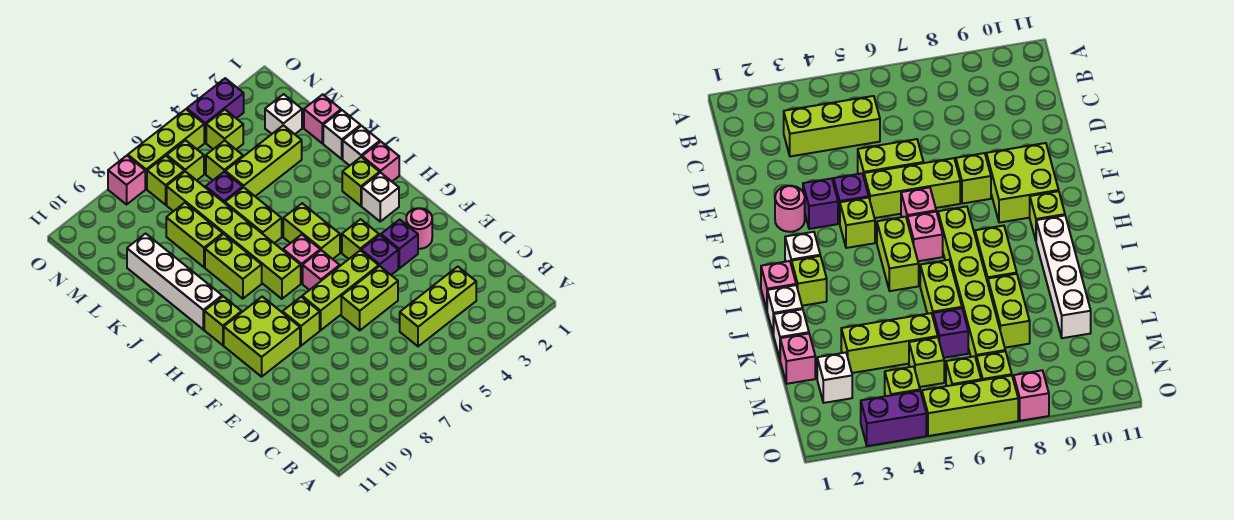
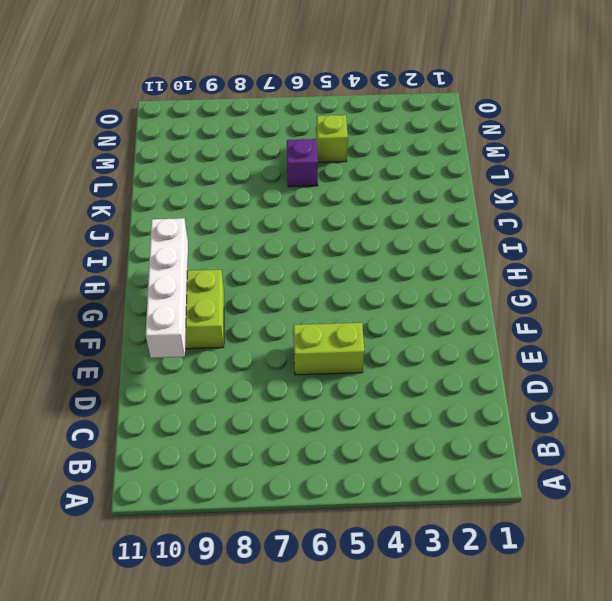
white brick E10:H10 level 2 -> white brick I10:L10 level 1
none -> lime brick C3:C5 level 1
none -> pink round brick F2 level 1
none -> purple brick F3 level 1
none -> purple brick F4 level 1

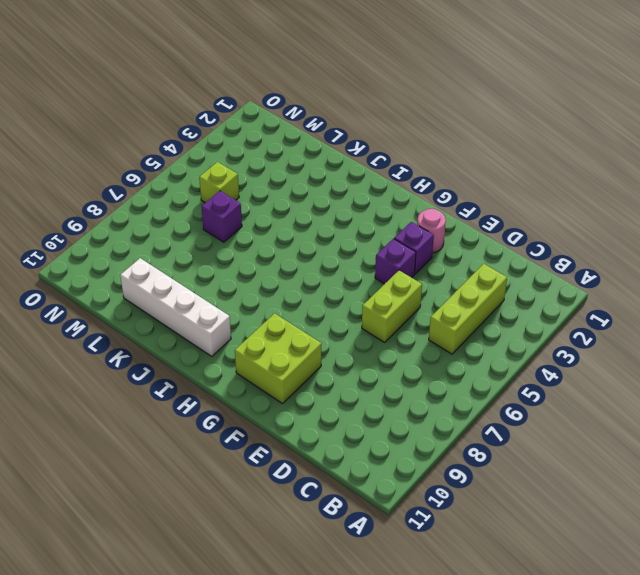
none -> lime brick F5:F7 level 1
none -> lime brick F8 level 1
none -> lime brick G4 level 1
none -> pink brick G6 level 1

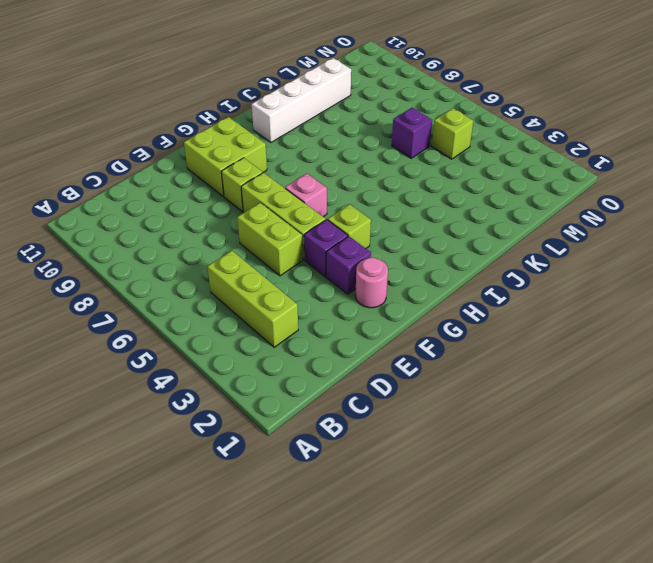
none -> white brick H2 level 1
none -> lime brick H5:I5 level 1
none -> pink brick H6 level 1
none -> lime brick H7:M7 level 1

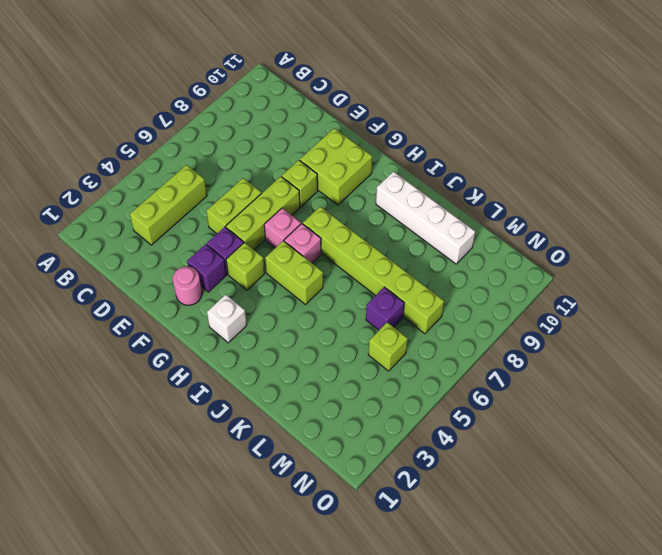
none -> lime brick H10 level 1
none -> pink brick I1 level 1
none -> lime brick I2 level 1
none -> lime brick I8:J8 level 1

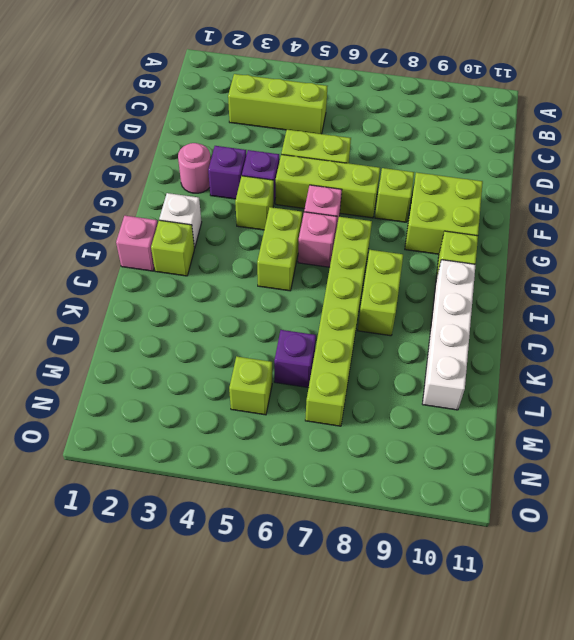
none -> white brick J1 level 1
none -> lime brick J6:K6 level 1
none -> white brick K1 level 1
none -> lime brick K8:L8 level 1

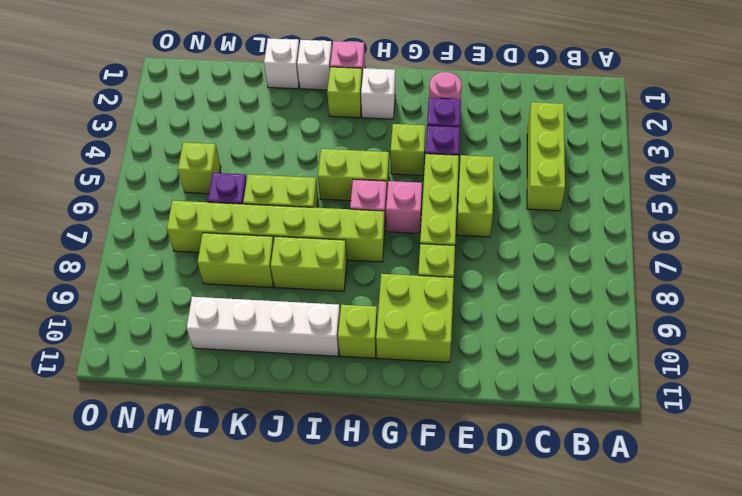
none -> pink brick L1 level 1
none -> lime brick L3:L5 level 1
none -> white brick M2 level 1
none -> lime brick N4 level 1

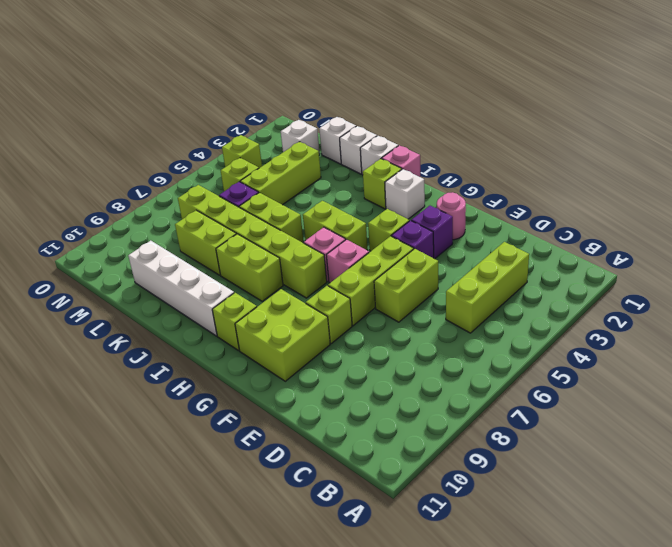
white brick L1 level 1 -> pink brick L1 level 1
none -> lime brick N6 level 1
none -> lime brick N7 level 1
none -> purple brick O3:O4 level 1
none -> lime brick O5:O7 level 1

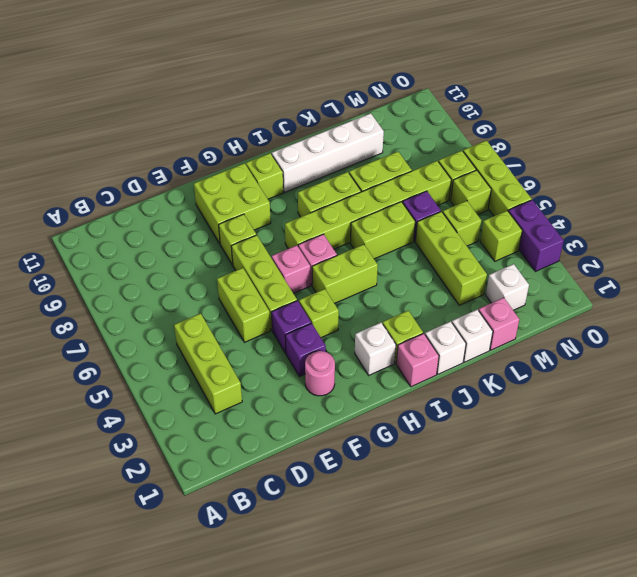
none -> pink brick O8 level 1

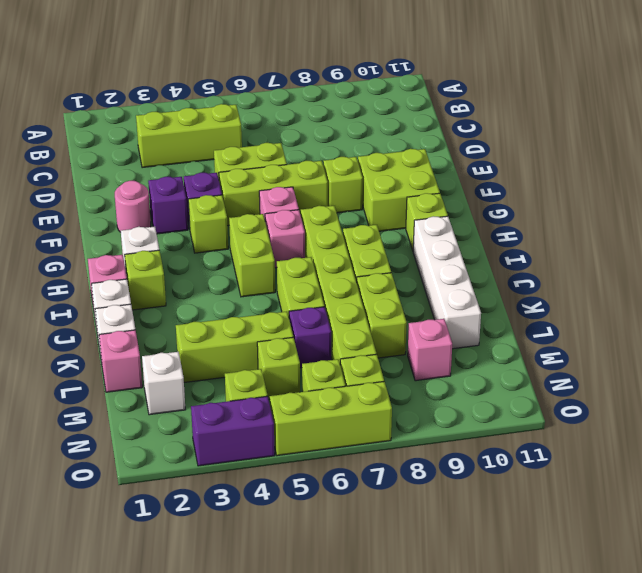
pink brick M9 level 1 -> pink brick O8 level 1

